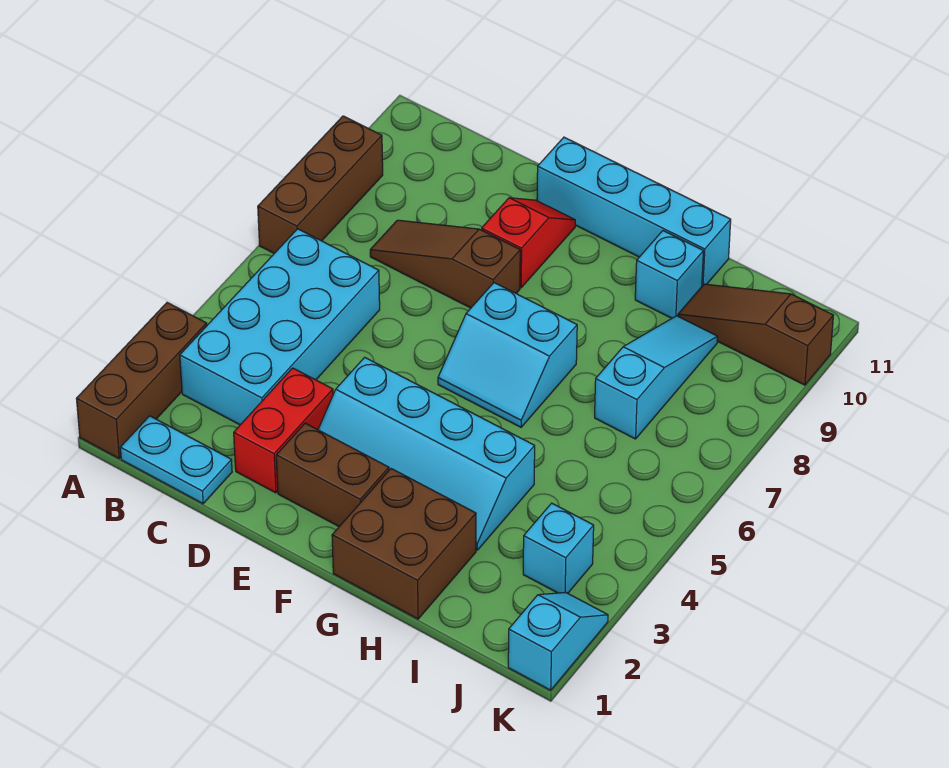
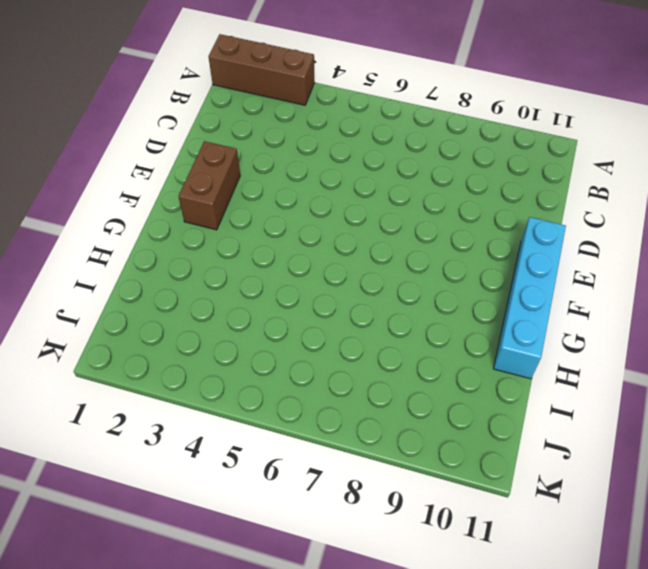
none -> brown brick A7:A9 level 1
none -> cyan plate B1:C1 level 1
none -> cyan brick B3:C6 level 1

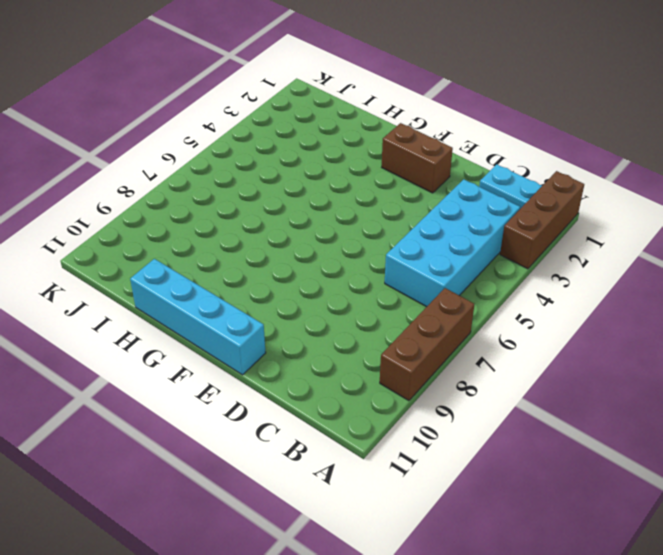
none -> brown slope C8:E8 level 1 top E
none -> red brick D2:D3 level 1
none -> cyan slope E3:H4 level 1 top 4

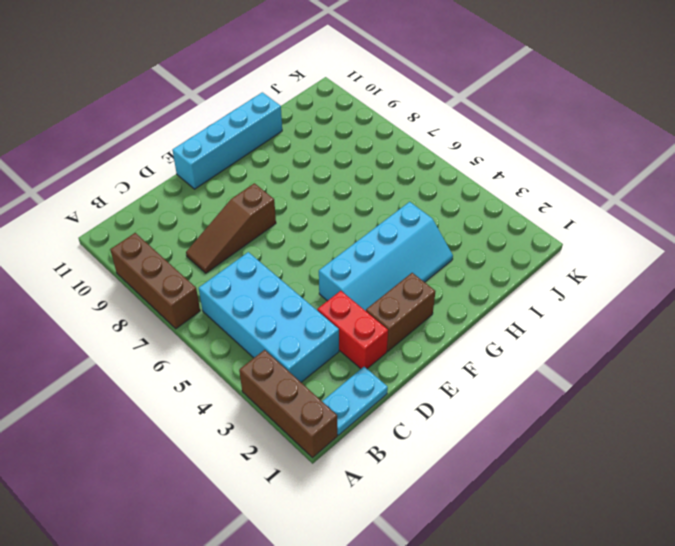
none -> red slope E9:E10 level 1 top 9
none -> cyan slope F6:G7 level 1 top 7
none -> brown brick G1:H2 level 1

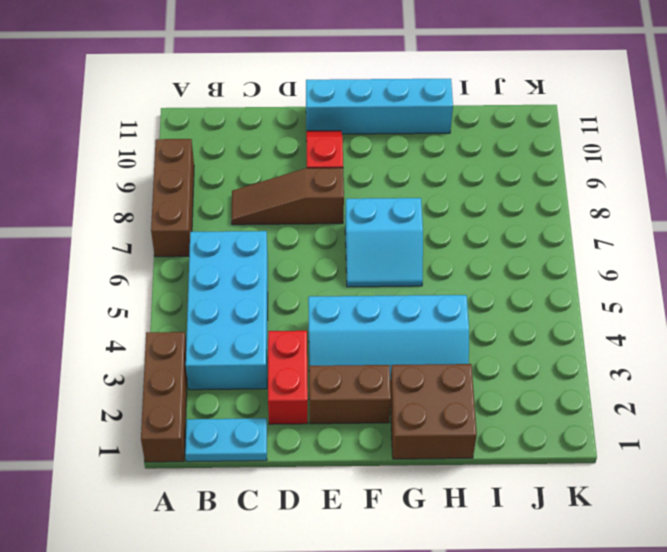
none -> cyan brick H10 level 1
none -> cyan slope I7:I9 level 1 top 7
none -> brown slope I10:K10 level 1 top K

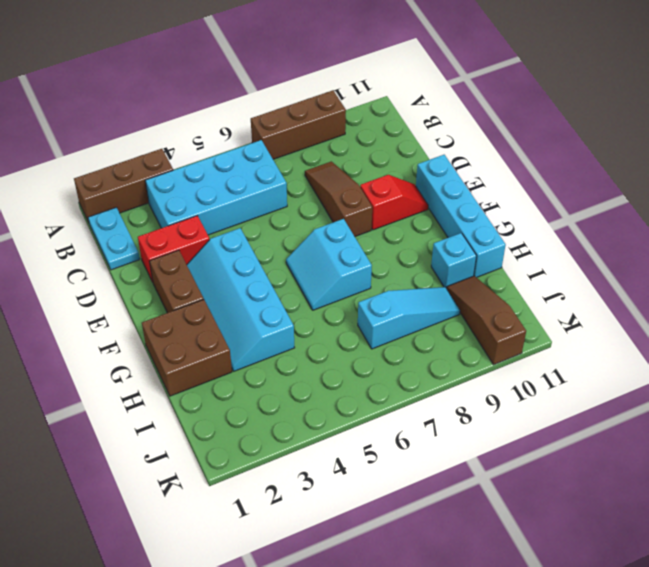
none -> cyan brick J3 level 1
none -> cyan slope K1:K2 level 1 top 1

